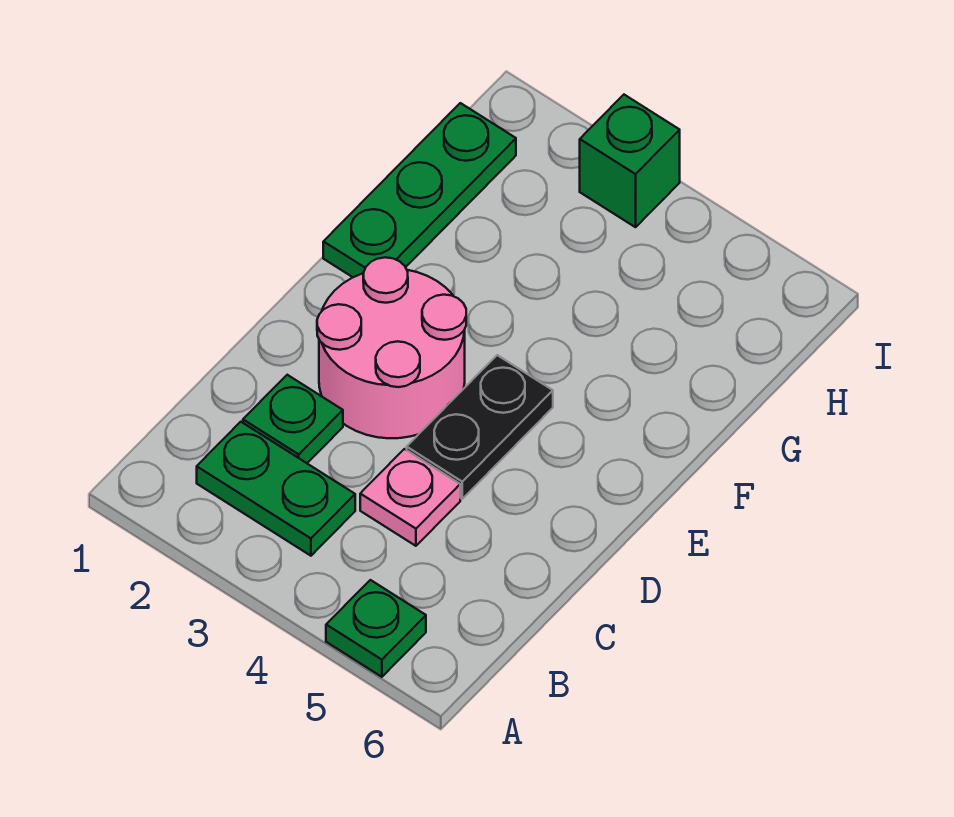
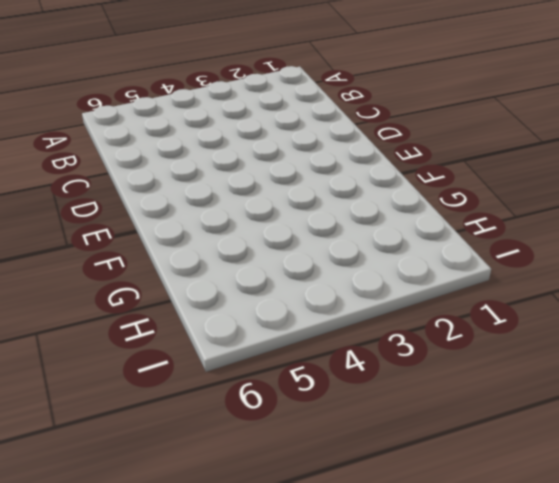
none -> green plate A5 level 1
none -> green plate B2:B3 level 1

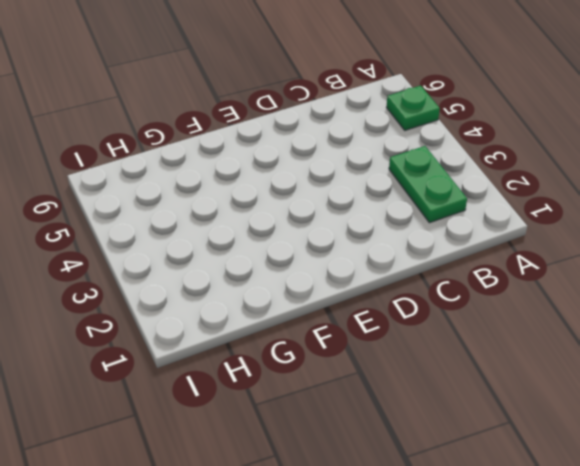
none -> green plate C2 level 1
none -> pink plate C4 level 1

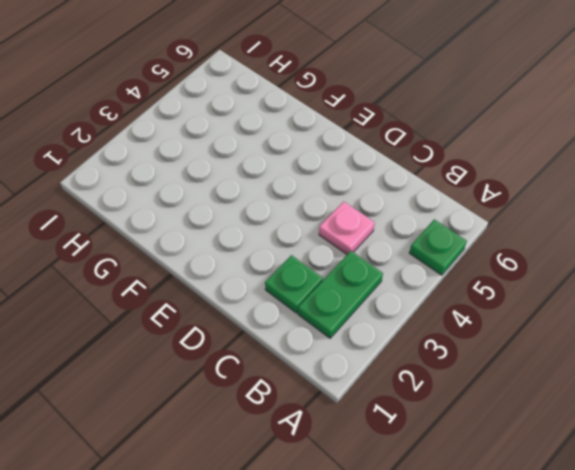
none -> pink round brick D2:E3 level 1
none -> black plate D4:E4 level 1

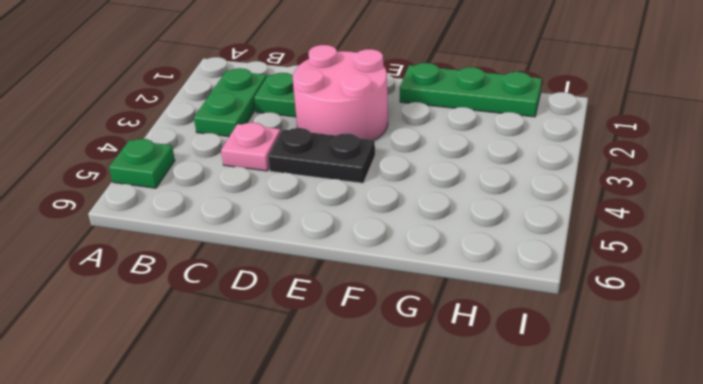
none -> green brick I3 level 1

